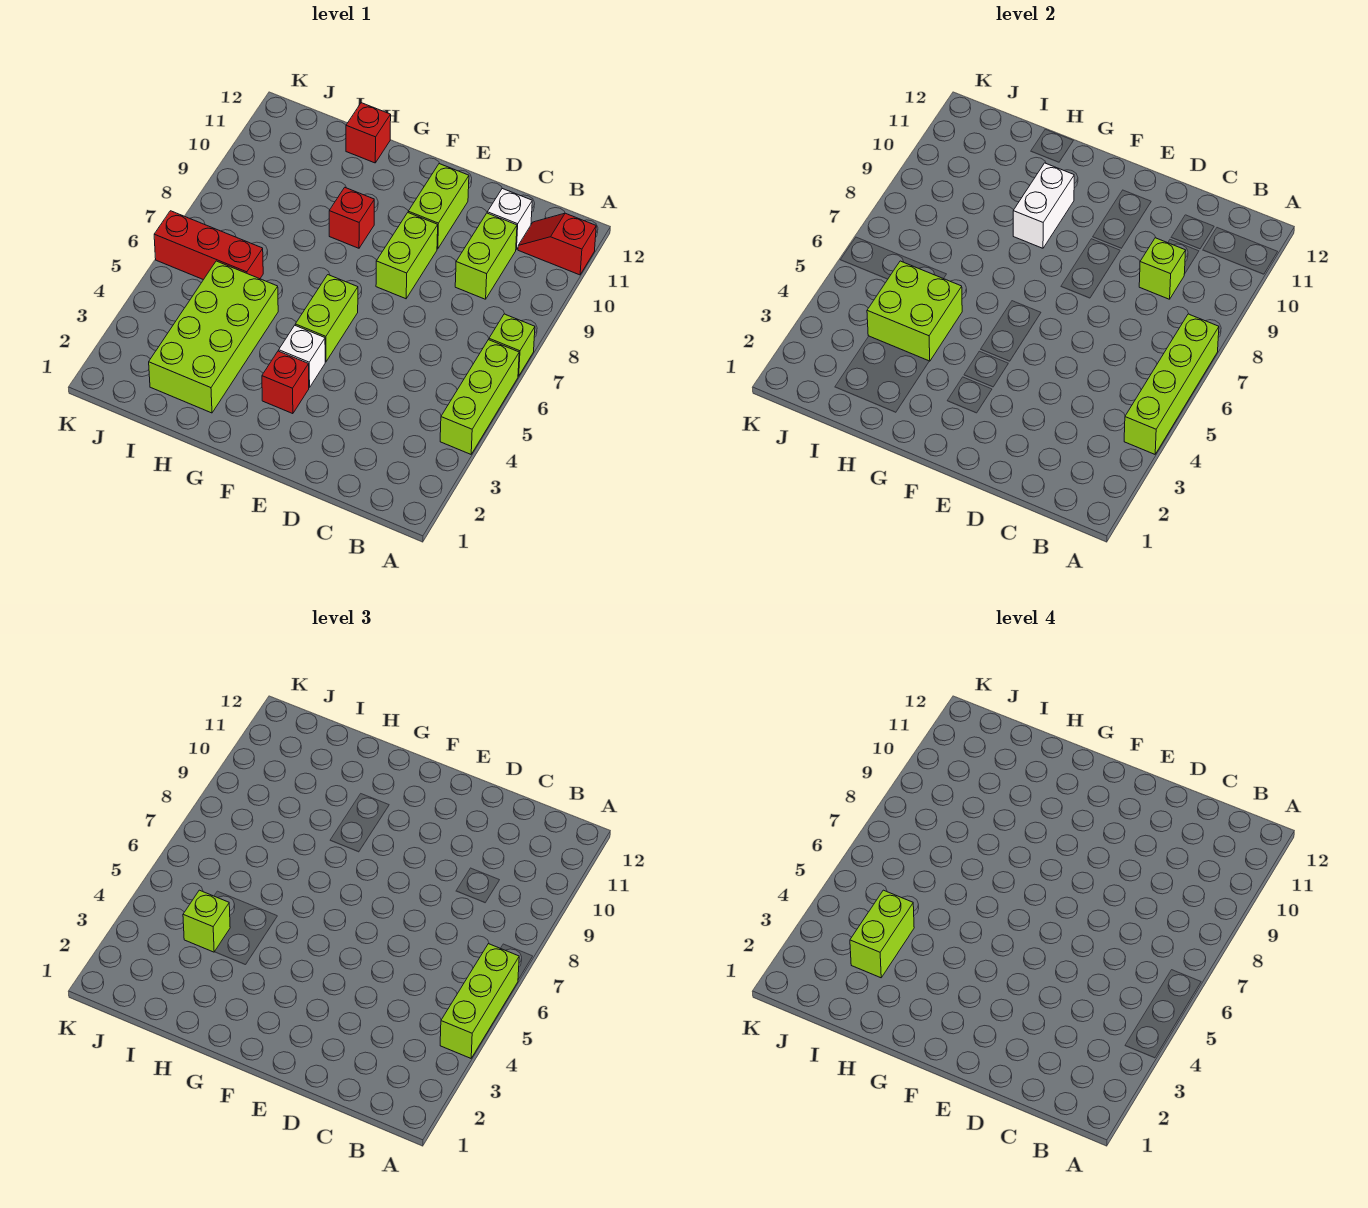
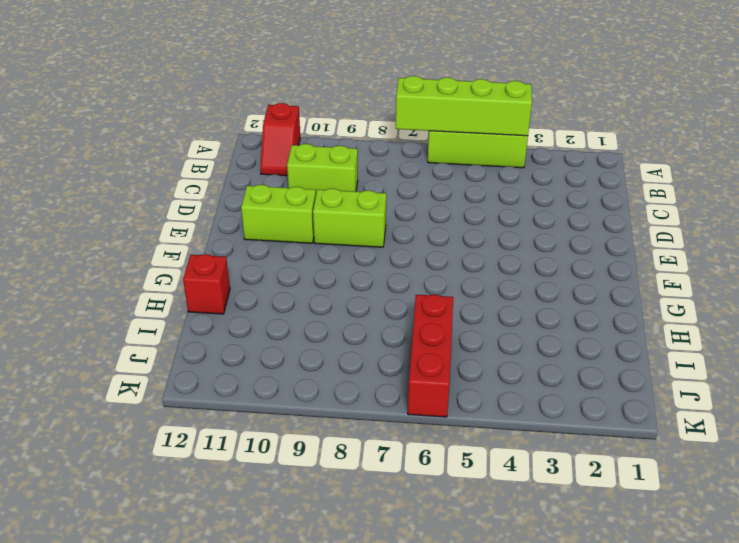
none -> lime brick A7 level 1
none -> white brick C11 level 1
none -> red brick F3 level 1

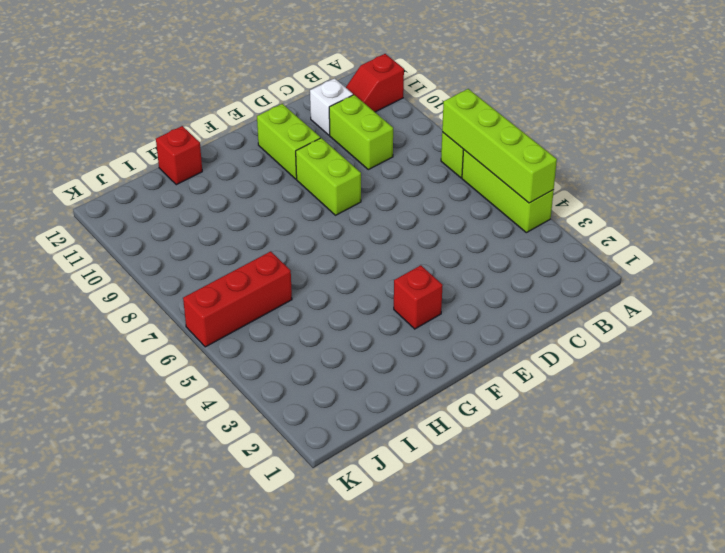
none -> white brick F4 level 1
none -> lime brick F5:F6 level 1
none -> red brick G9 level 1

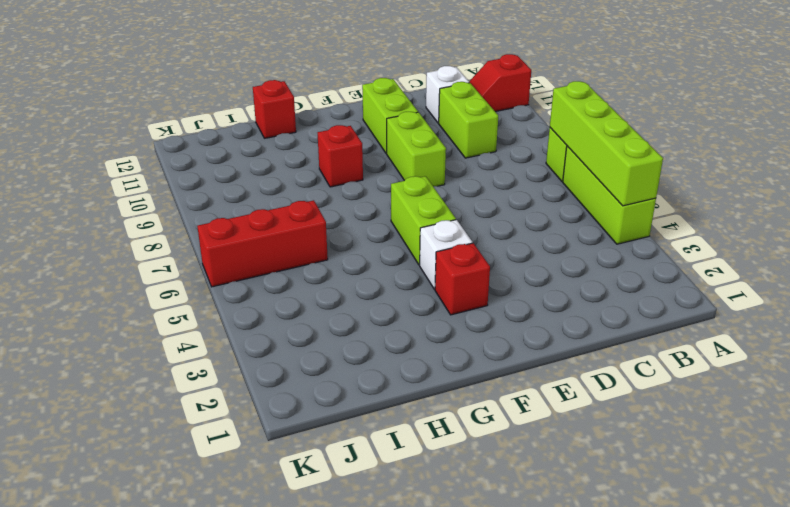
none -> lime brick H2:I5 level 1
none -> lime brick C9 level 2
none -> white brick G9:G10 level 2

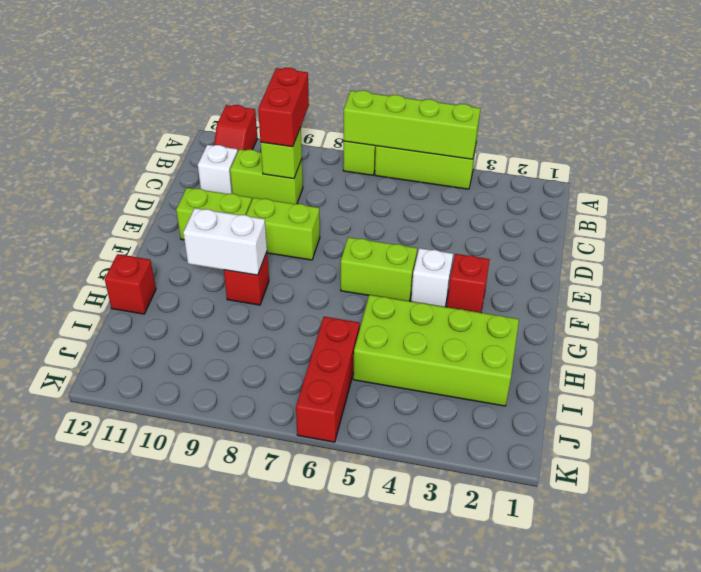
red brick B9:C9 level 3 -> none
none -> lime brick H4:I5 level 2
none -> lime brick A4:A6 level 3
none -> lime brick I4 level 3

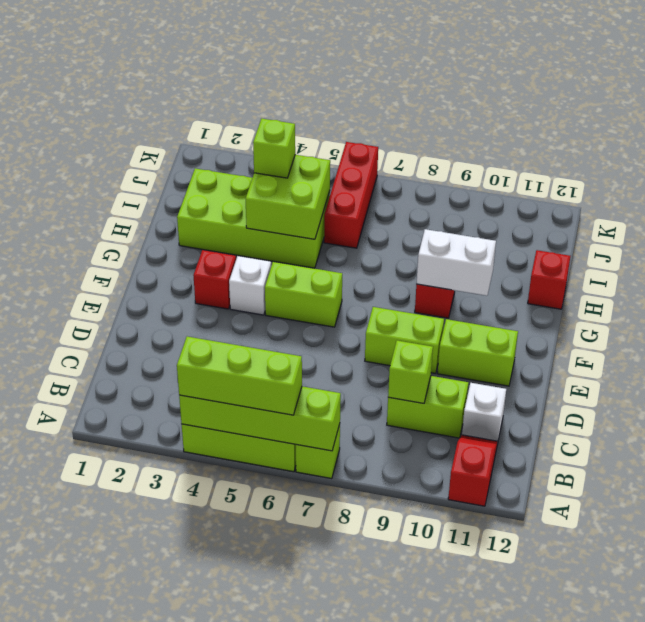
none -> lime brick I3:I4 level 4

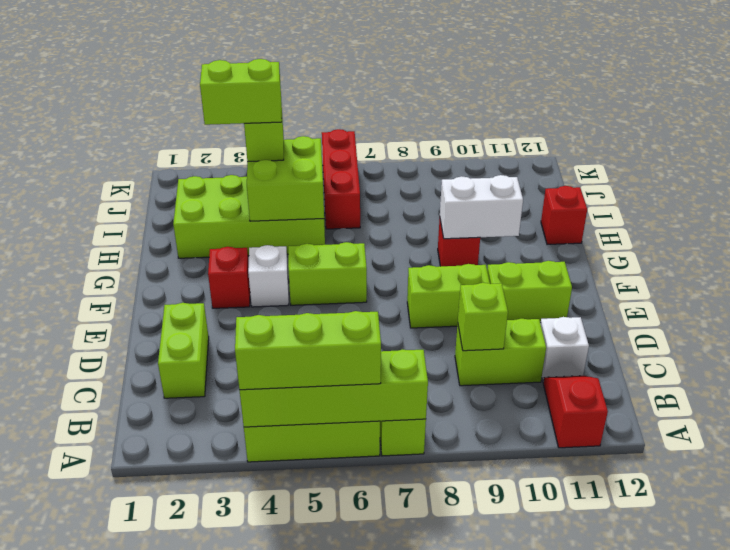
lime brick C2:D2 level 1 -> none

